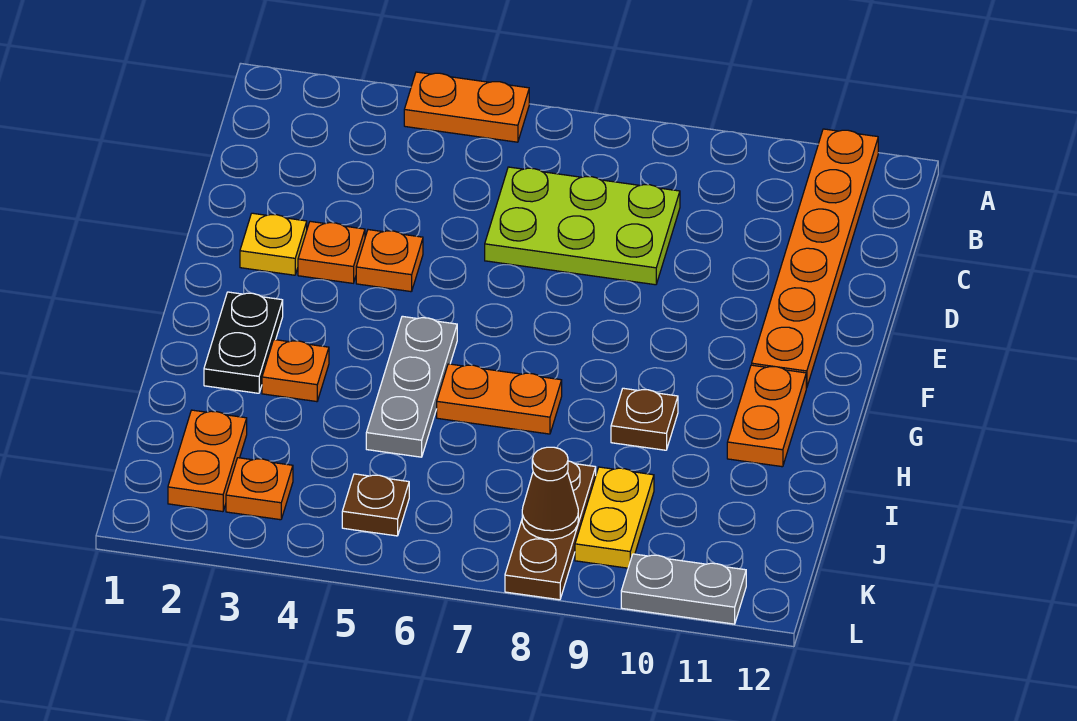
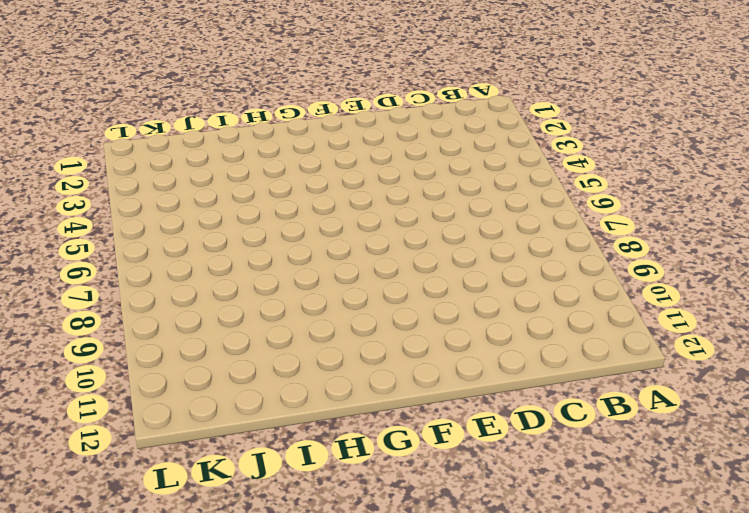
none -> orange plate A4:A5 level 1
none -> orange plate A11:F11 level 1
none -> lime plate C6:D8 level 1

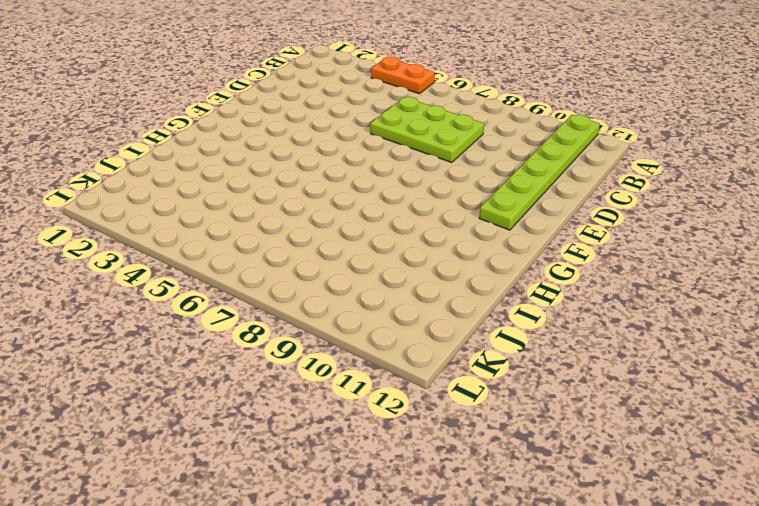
lime plate A11:F11 level 1 -> orange plate A11:F11 level 1
none -> yellow plate E2 level 1
none -> orange plate E3 level 1
none -> orange plate E4 level 1

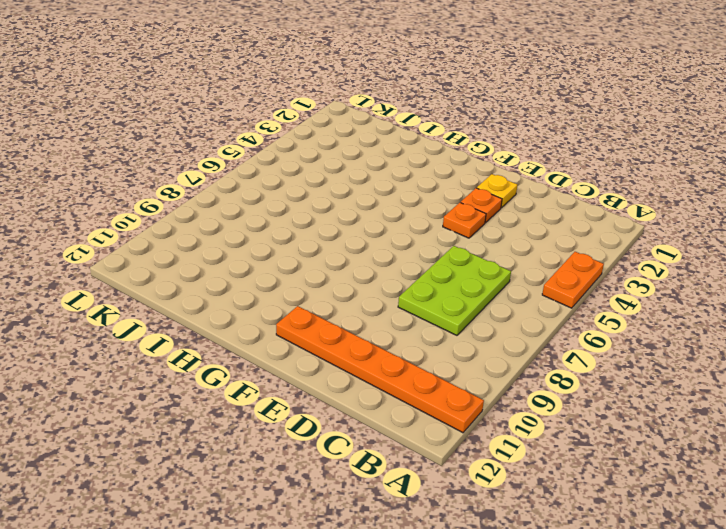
none -> black plate G2:H2 level 1
none -> grey plate G5:I5 level 1
none -> orange plate G11:H11 level 1

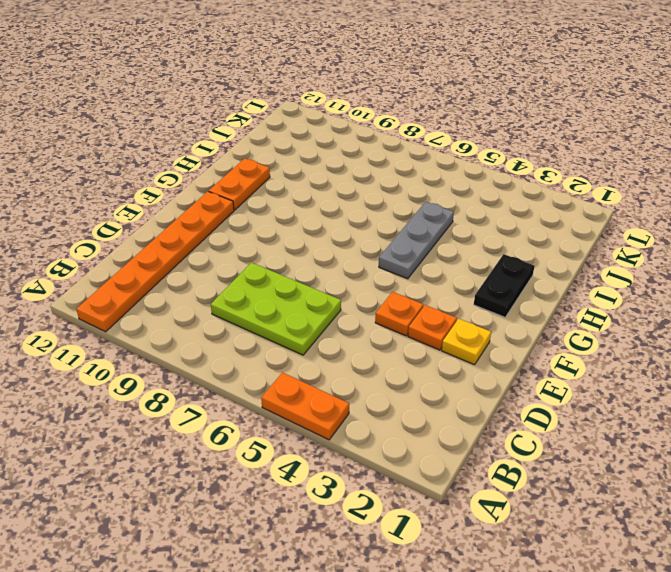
none -> orange plate H3 level 1
none -> orange plate H6:H7 level 1
none -> brown plate H9 level 1

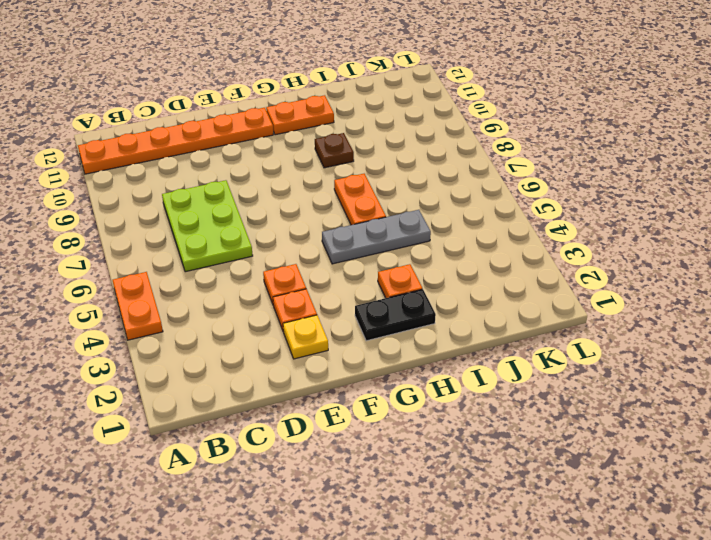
none -> orange plate J2:K2 level 1
none -> brown plate J8:L8 level 1
none -> yellow plate J9:K9 level 1

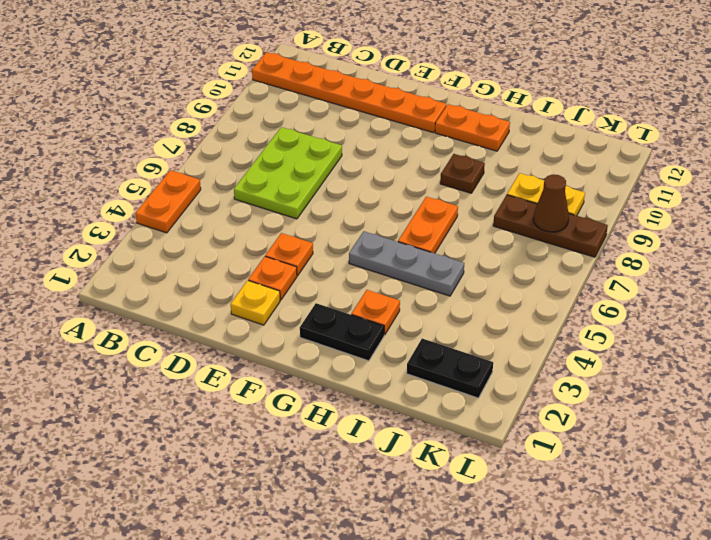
black plate J2:K2 level 1 -> orange plate J2:K2 level 1
none -> orange plate K3 level 1
none -> brown plate K5 level 1
none -> grey plate L10:L11 level 1

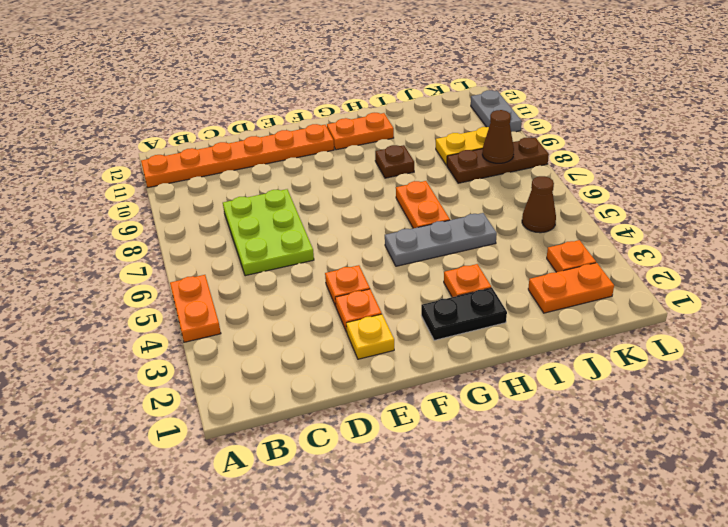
brown cone K5 level 1 -> brown plate K5 level 1

